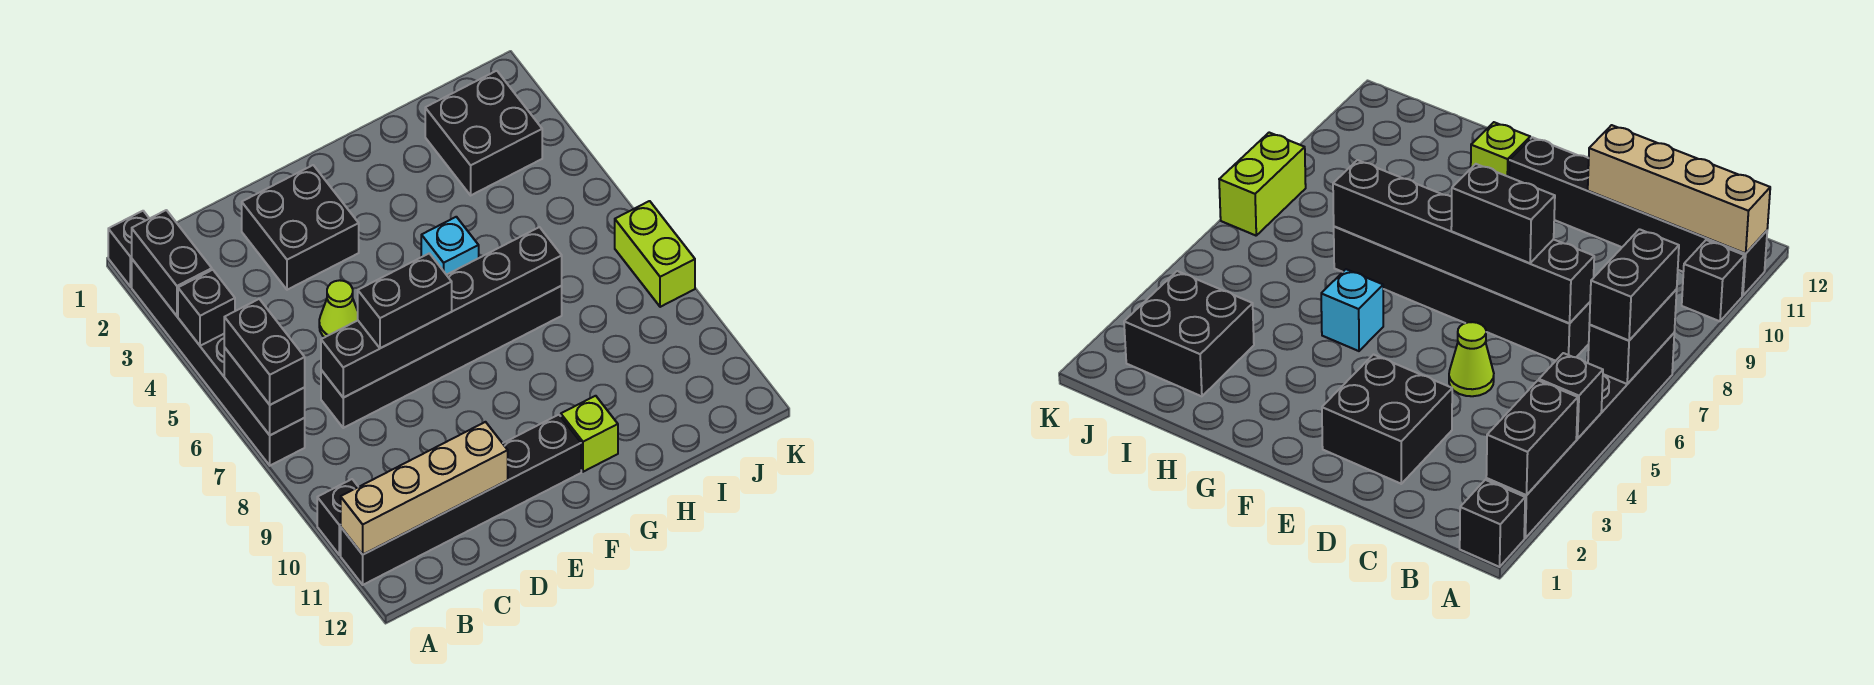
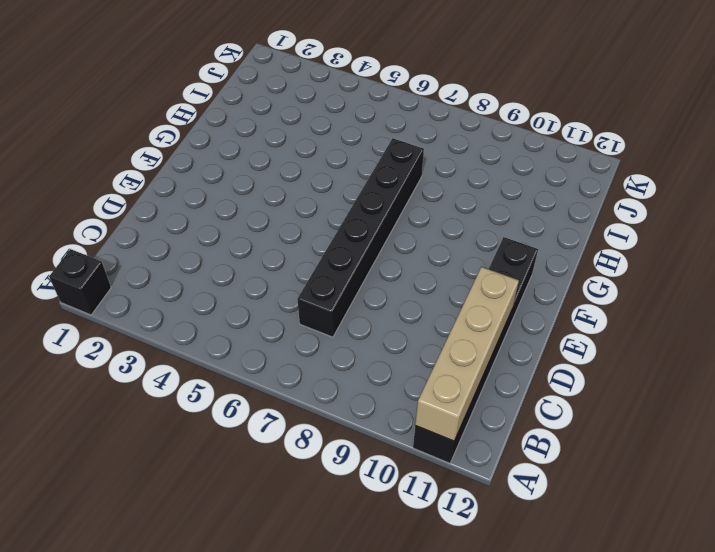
none -> black brick A2:A7 level 1
none -> black brick A10 level 1
none -> black brick D2:E3 level 1

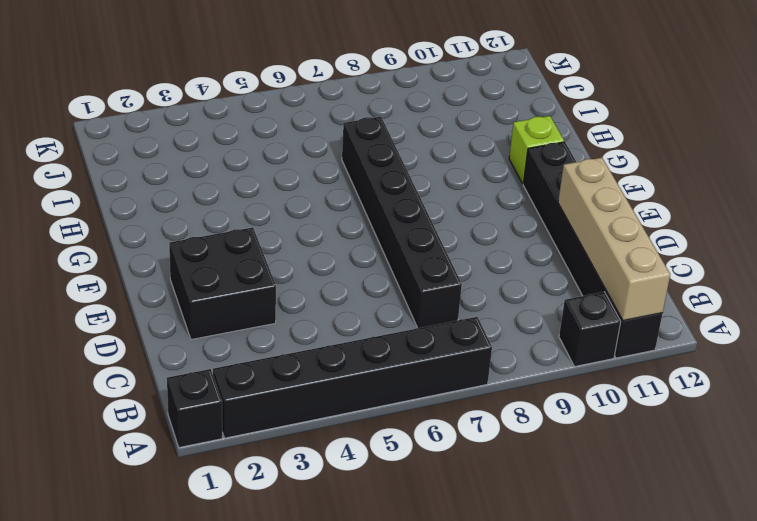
none -> lime cone D5 level 1
none -> cyan brick G5 level 1
none -> black brick I2:J3 level 1

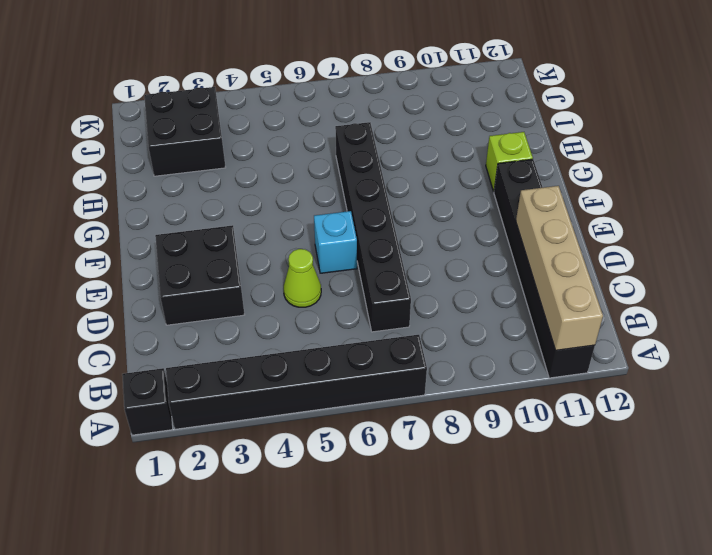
cyan brick E6 level 1 -> cyan brick G5 level 1
none -> black brick A10 level 1
none -> lime brick K7:K8 level 1
none -> black brick A2:A3 level 2

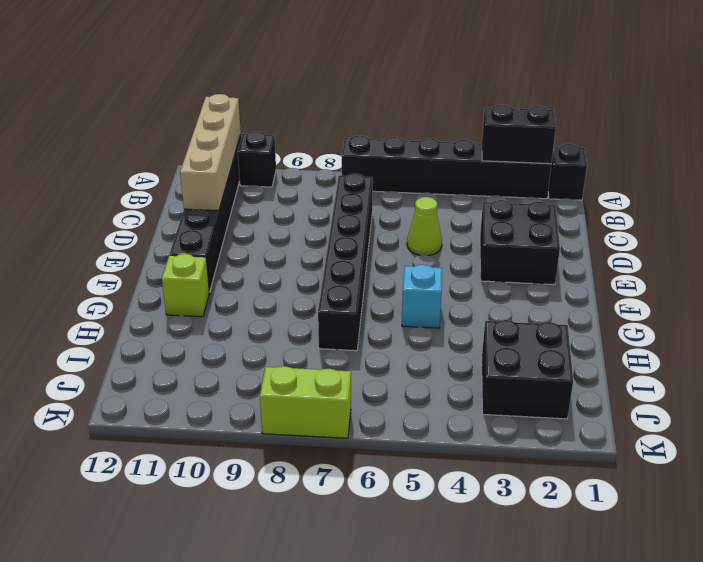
none -> black brick A4 level 2
none -> black brick A6:A7 level 2
none -> black brick C7:H7 level 2

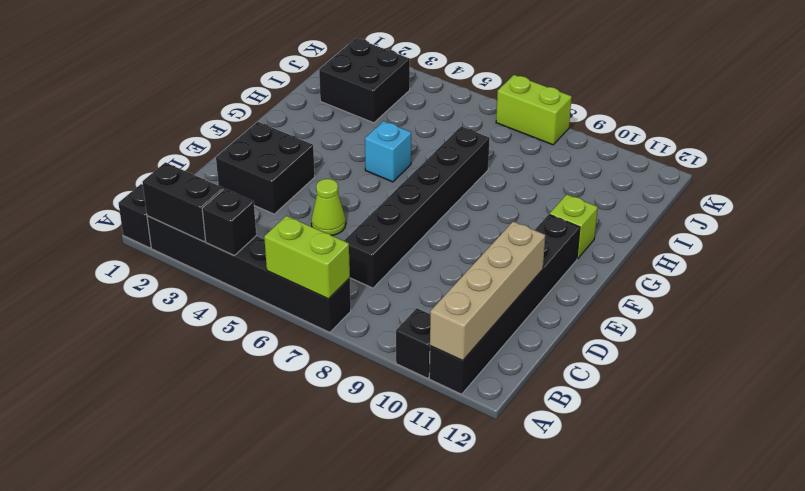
lime brick A6:A7 level 2 -> black brick A6:A7 level 2
none -> black brick C7:H7 level 2
none -> black brick A6:A7 level 3
none -> black brick D7:E7 level 3

